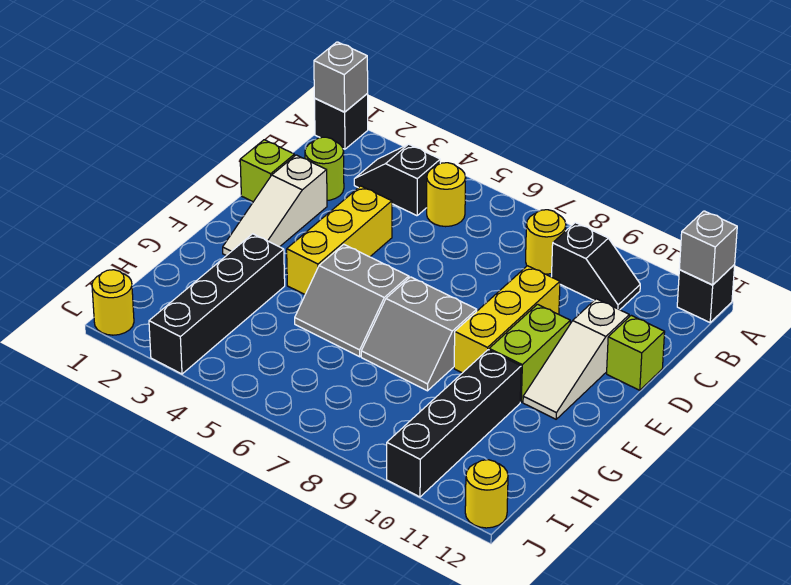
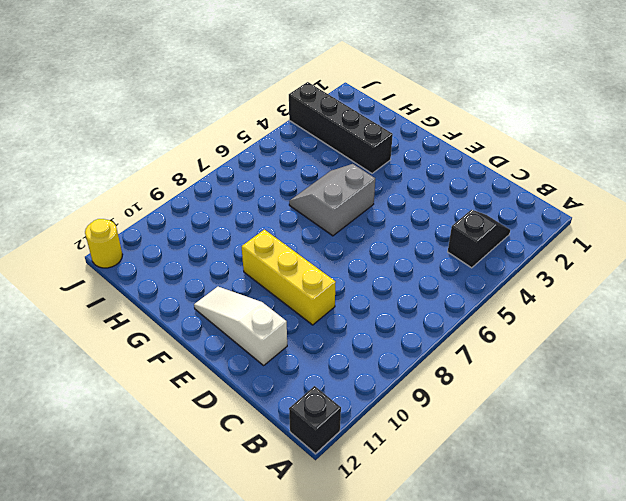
none -> black brick A1 level 1
none -> yellow round brick B5 level 1
none -> yellow round brick B8 level 1

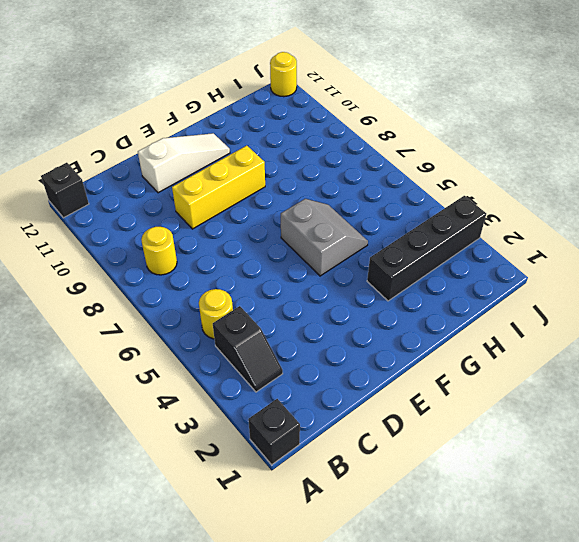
none -> black slope B9:B10 level 1 top 9
none -> lime round brick C2 level 1
none -> lime brick D1 level 1

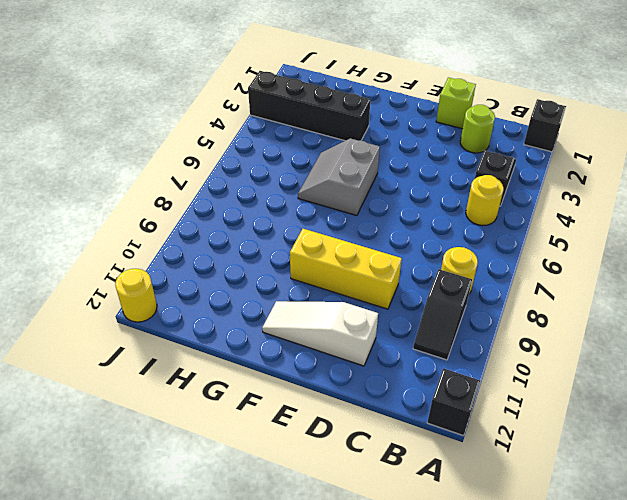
none -> white slope D2:F2 level 1 top D
none -> yellow brick D4:F4 level 1
none -> lime brick D12 level 1

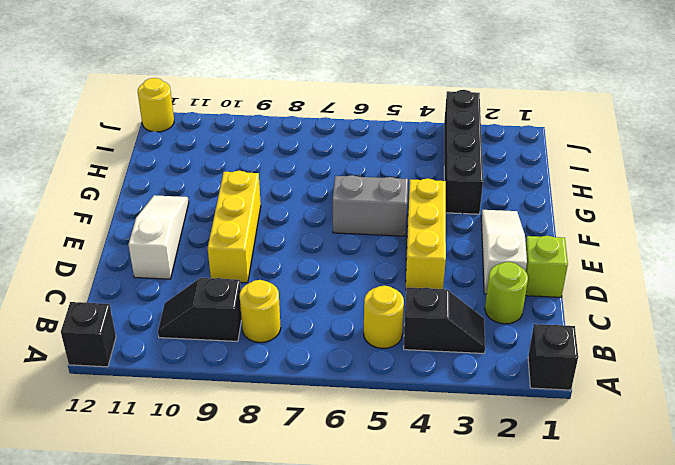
none -> lime brick D12 level 1
none -> lime brick E10:F10 level 1
none -> grey slope F7:G8 level 1 top F

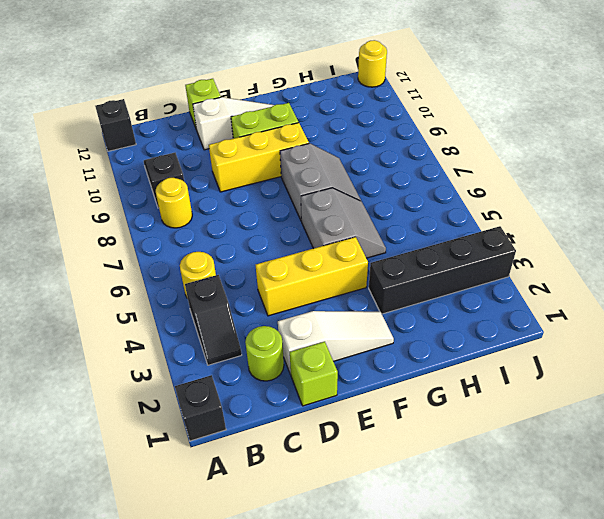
none -> black brick G10:J10 level 1
none -> yellow round brick J1 level 1
none -> grey brick A1 level 2

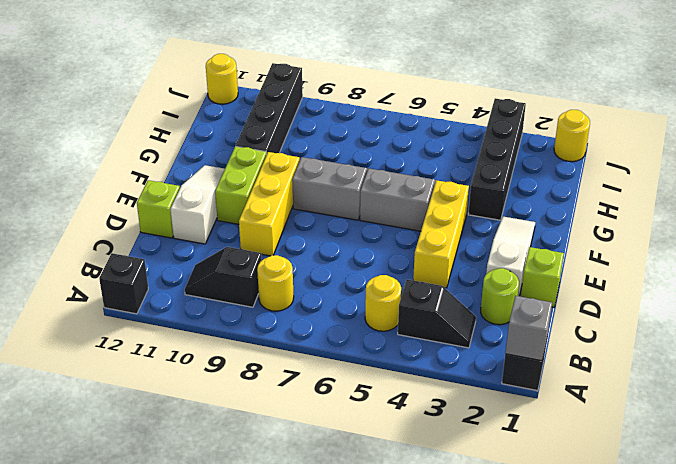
none -> grey brick A12 level 2

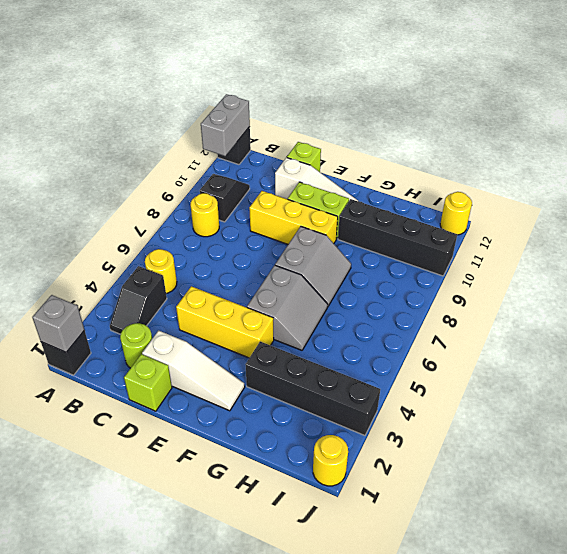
grey brick A11:A12 level 2 -> grey brick A12 level 2

